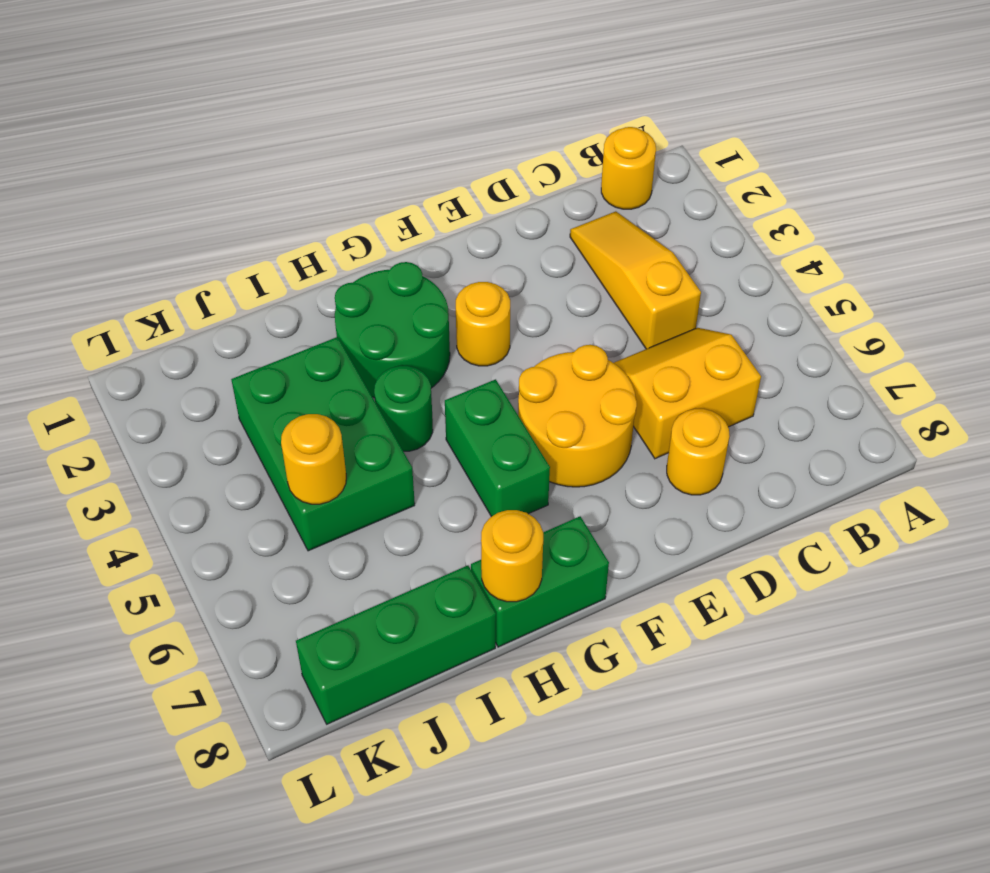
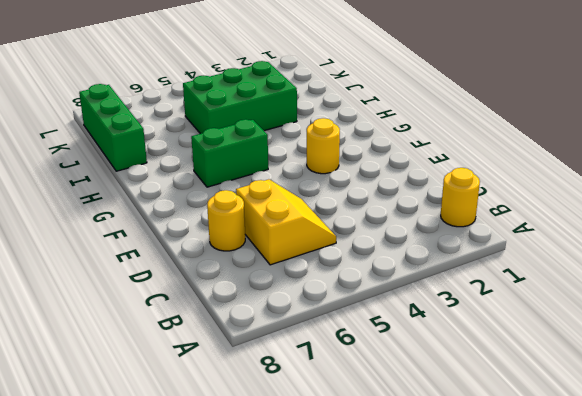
none -> yellow slope C2:C4 level 1 top 4
none -> yellow round brick E5:F6 level 1
none -> green round brick G2:H3 level 1

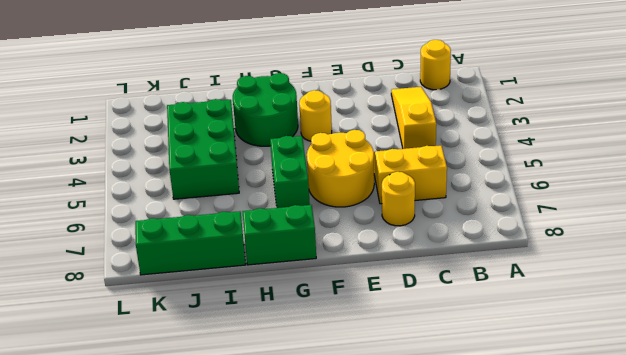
none -> green round brick H4 level 1
none -> yellow round brick H8 level 2
none -> yellow round brick J5 level 2

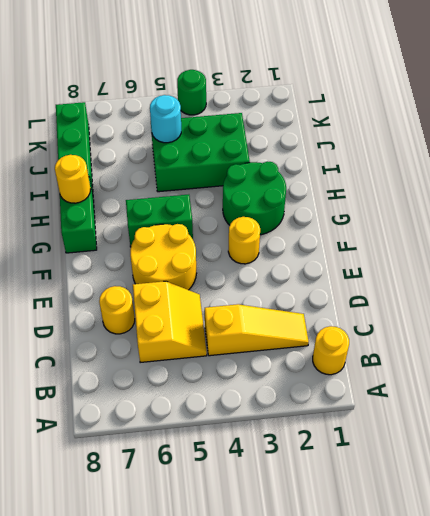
cyan round brick J5 level 2 -> yellow round brick J5 level 2
green round brick L4 level 1 -> green round brick H4 level 1

